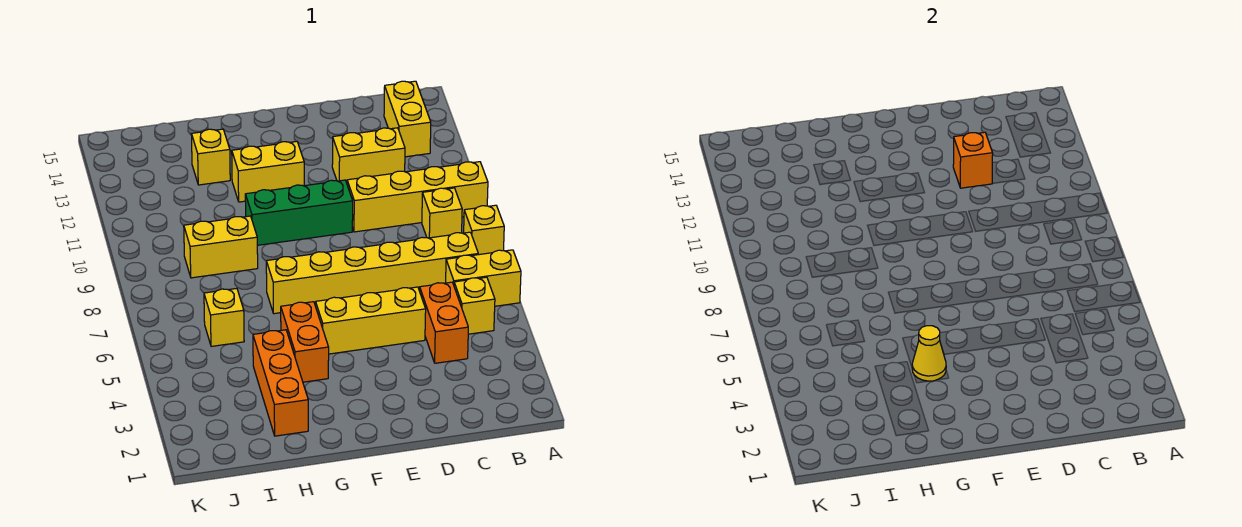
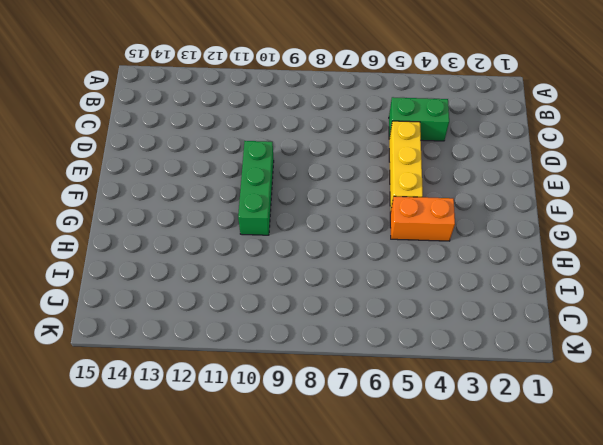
green brick C4:C5 level 1 -> orange brick C4:C5 level 1
none -> yellow brick A6:B6 level 1
none -> yellow brick A8 level 1
none -> yellow brick A10:D10 level 1

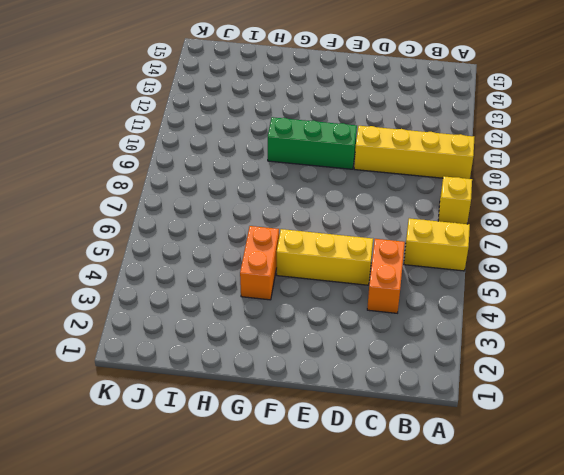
none -> yellow brick B5 level 1
none -> yellow brick B7:G7 level 1
none -> yellow brick B9 level 1

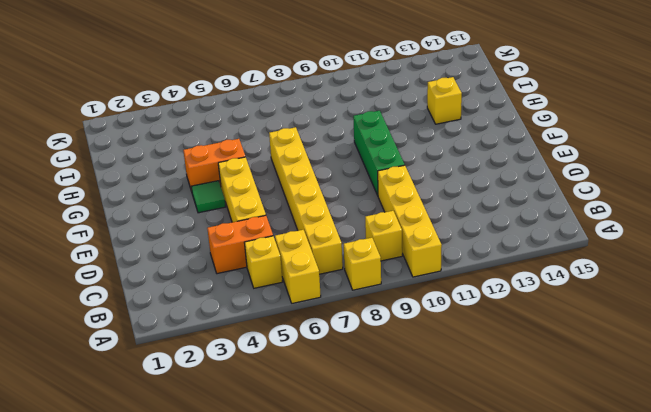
green tile F4 level 1 -> none
none -> yellow brick B13:B14 level 1
none -> yellow brick C12:D12 level 1
none -> yellow brick F12:G12 level 1

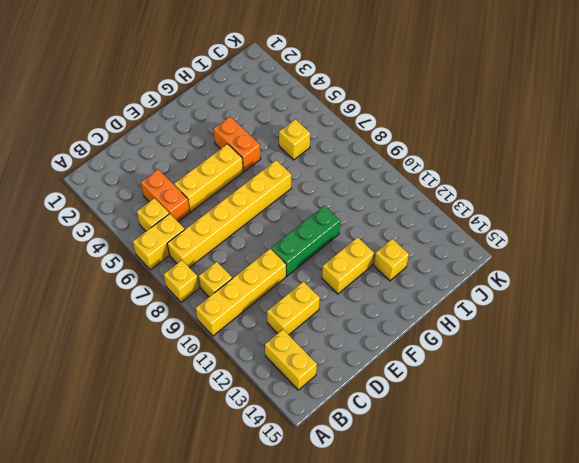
none -> orange brick H2:H4 level 1
none -> yellow brick H9:I9 level 1
none -> orange brick D12 level 2

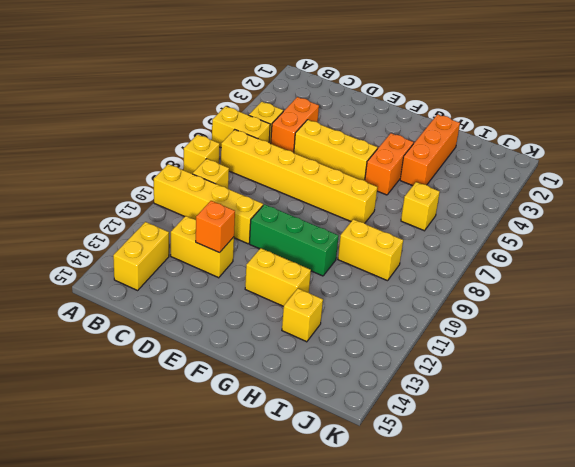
none -> yellow cone G4 level 2

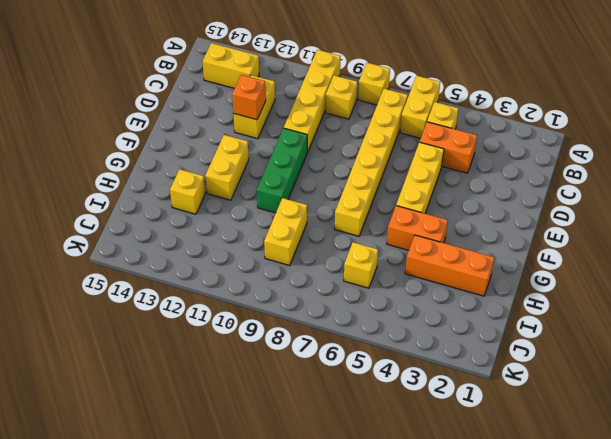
none -> yellow cone G4 level 2

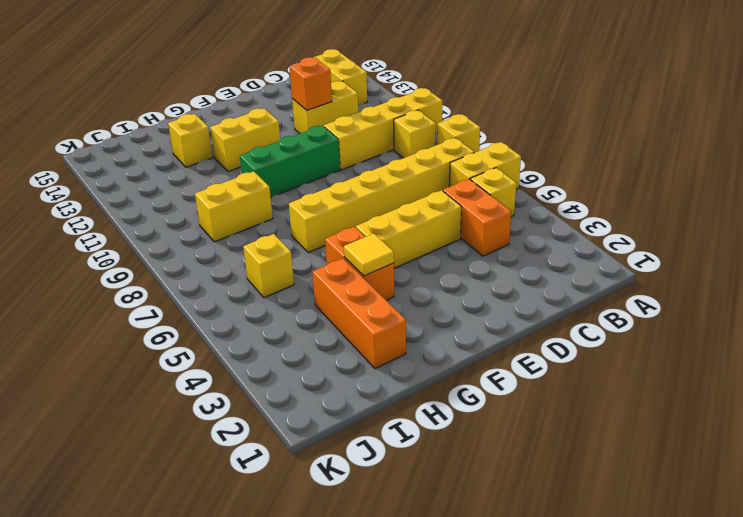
yellow tile G4 level 2 -> yellow cone G4 level 2

